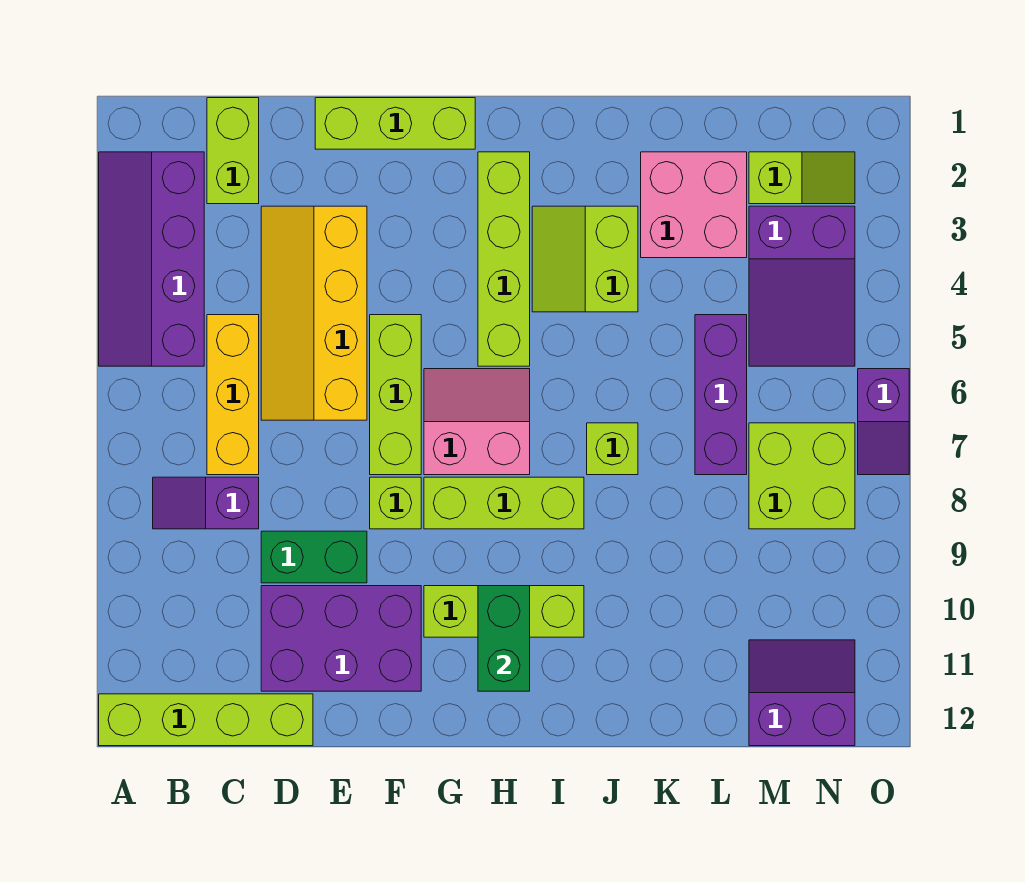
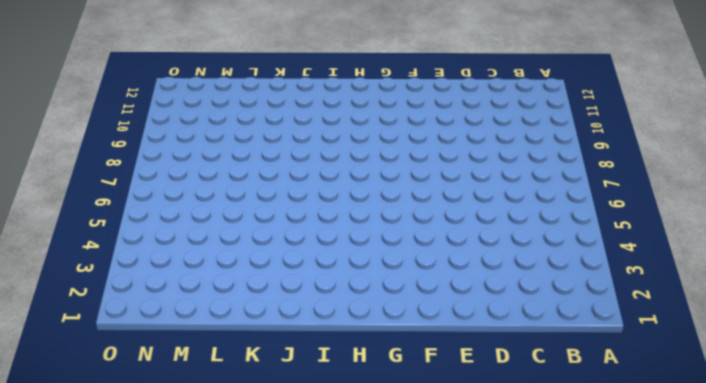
none -> purple slope A2:B5 level 1 top B
none -> lime brick A12:D12 level 1
none -> purple slope B8:C8 level 1 top C

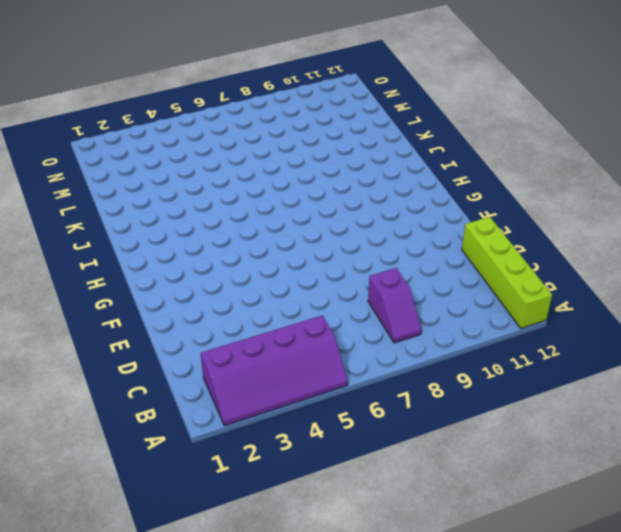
none -> lime brick C1:C2 level 1
none -> yellow brick C5:C7 level 1
none -> yellow slope D3:E6 level 1 top E

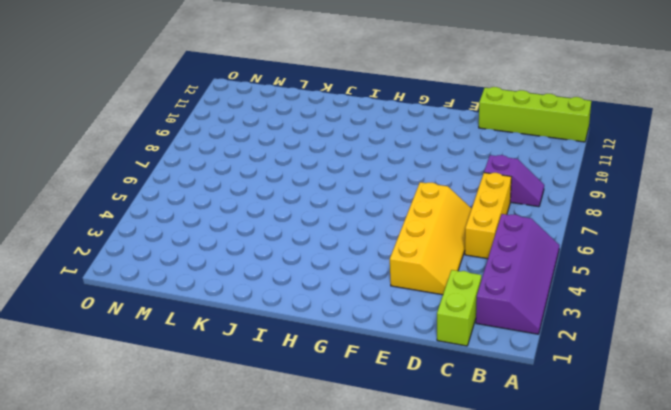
none -> green brick D9:E9 level 1
none -> purple brick D10:F11 level 1
none -> lime brick E1:G1 level 1

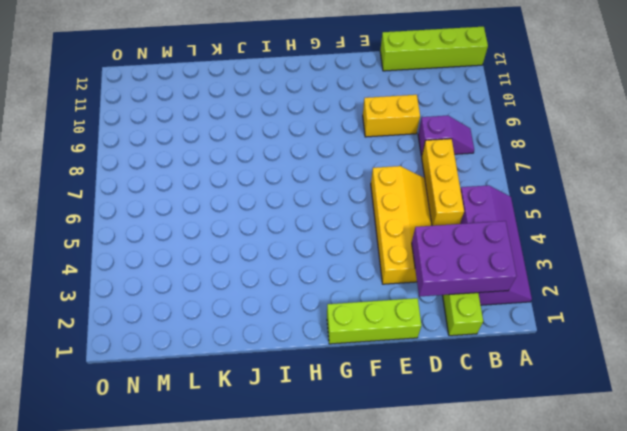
purple brick B2:D3 level 2 -> purple brick D10:F11 level 1
yellow brick D9:E9 level 1 -> green brick D9:E9 level 1
none -> lime brick F5:F7 level 1
none -> lime brick F8 level 1
none -> pink slope G6:H7 level 1 top 7

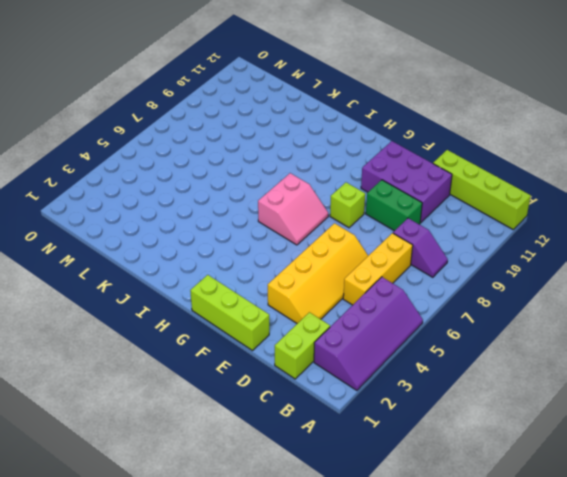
pink slope G6:H7 level 1 top H -> pink slope G6:H7 level 1 top 7
none -> lime brick F5:F7 level 1
none -> lime brick G8:I8 level 1
none -> lime brick G10:I10 level 1

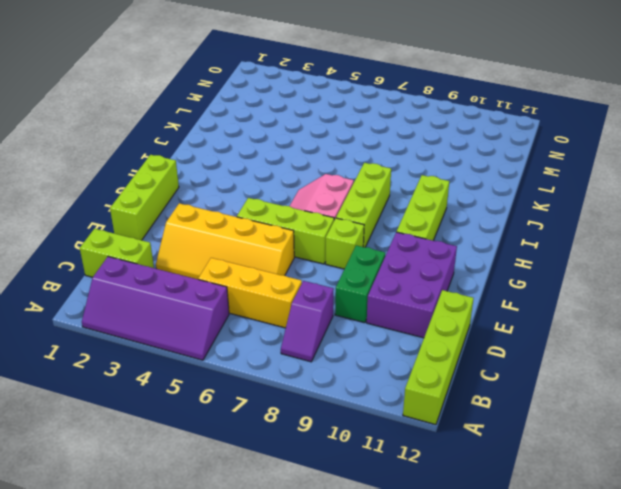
none -> lime brick H2:H5 level 1
none -> lime slope I3:J4 level 1 top J
none -> lime brick J7 level 1

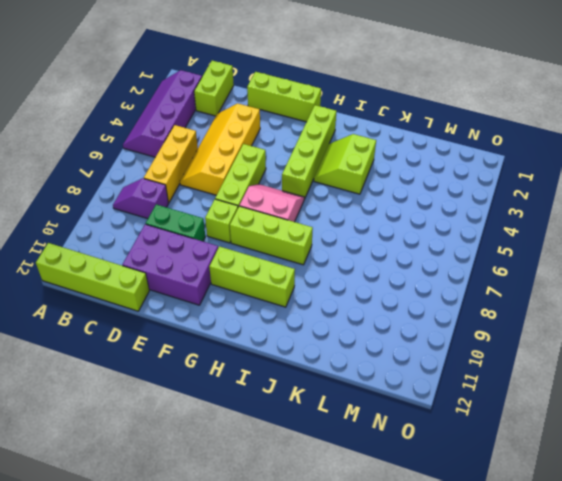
none -> lime brick J7 level 1
none -> pink brick K2:L3 level 1
none -> purple brick L5:L7 level 1

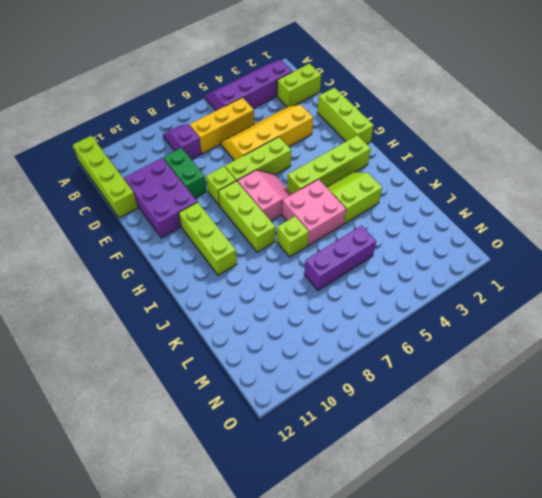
pink brick I5:J6 level 1 -> pink brick K2:L3 level 1
none -> lime slope M2:N2 level 1 top M
none -> purple slope M3:N5 level 1 top 3
none -> lime brick M7:N8 level 1

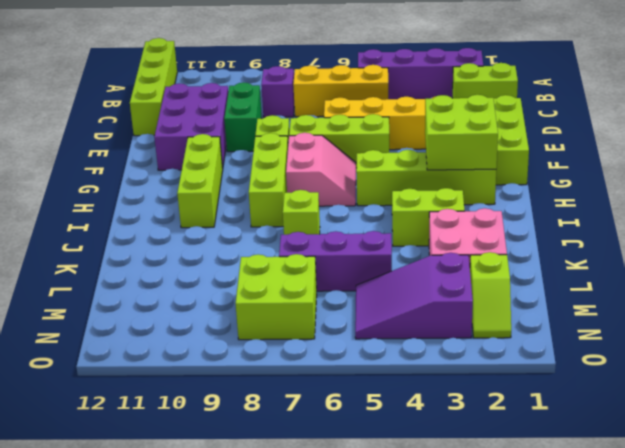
lime brick G2:H3 level 2 -> none
none -> purple slope M11:N12 level 1 top 12
none -> purple slope O6:O7 level 1 top 6
none -> green brick H10:H11 level 2

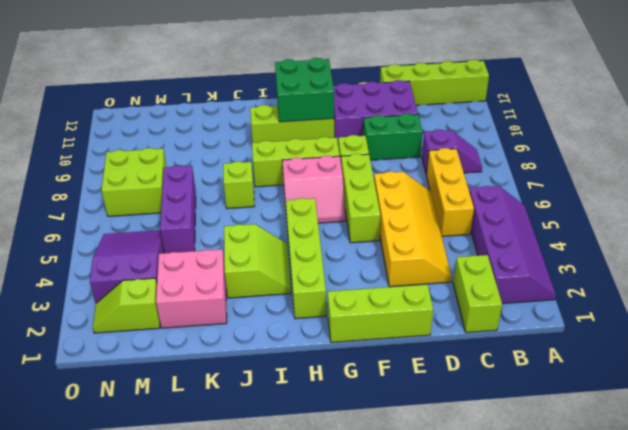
green brick G10:H11 level 2 -> green brick H10:H11 level 2
none -> purple slope M11:N12 level 1 top 12
none -> purple slope O6:O7 level 1 top 6

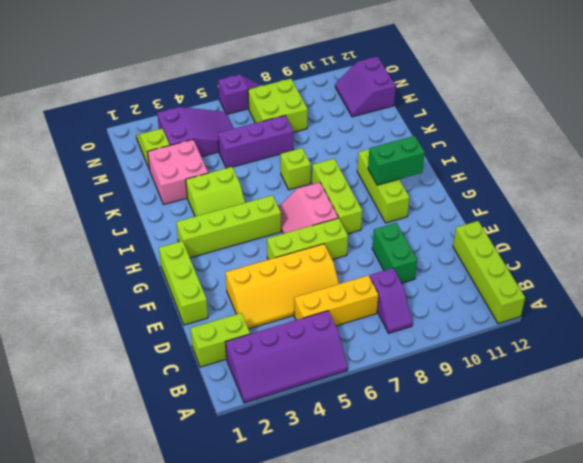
none -> purple brick D10:F11 level 1
none -> lime brick F8 level 1

